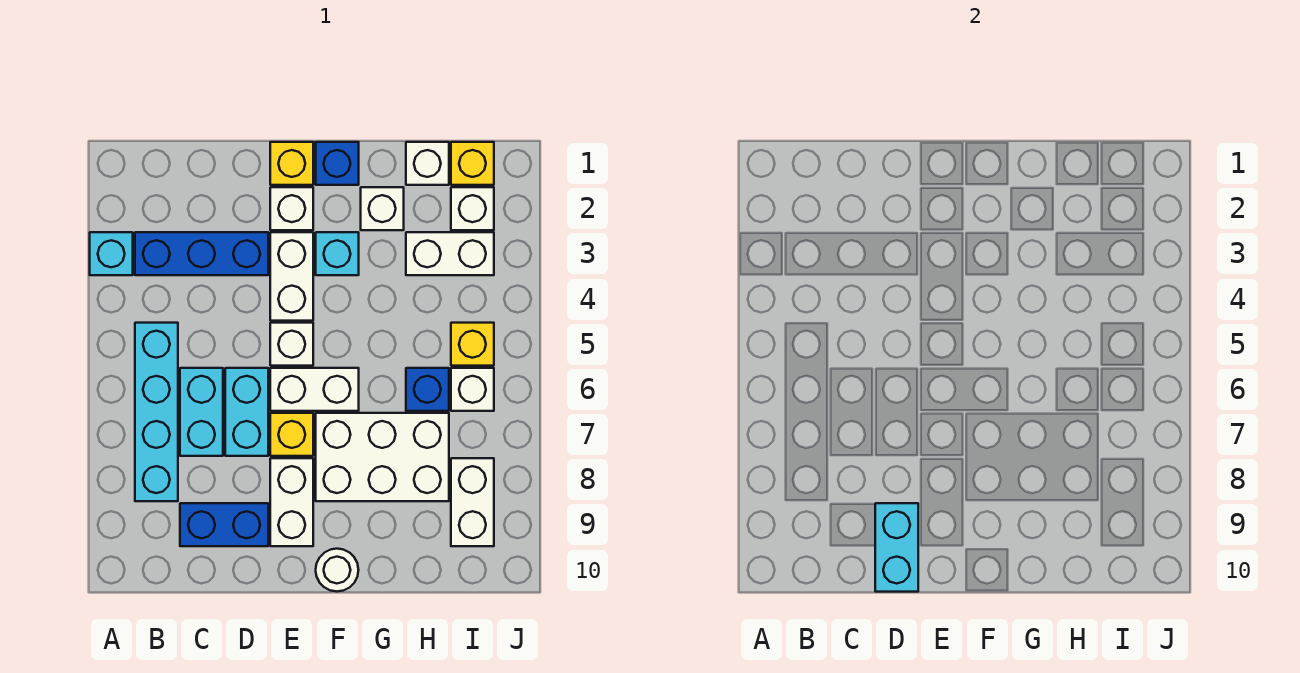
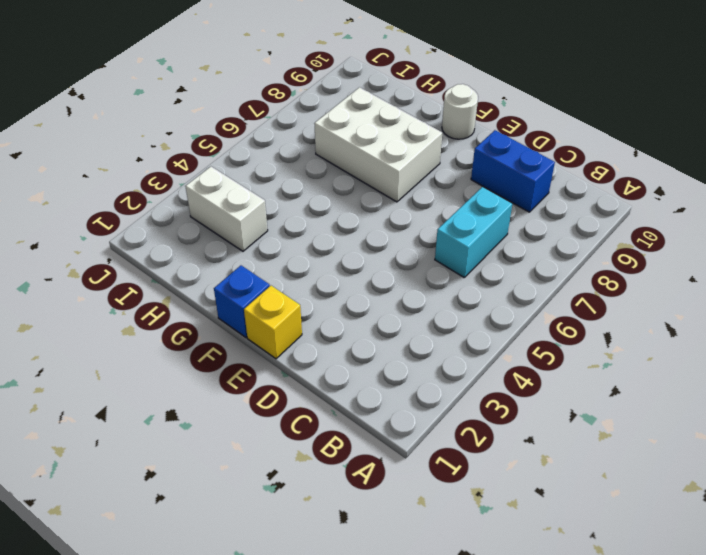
none -> cyan brick A3 level 1
none -> blue brick B3:D3 level 1
none -> cyan brick B5:B8 level 1

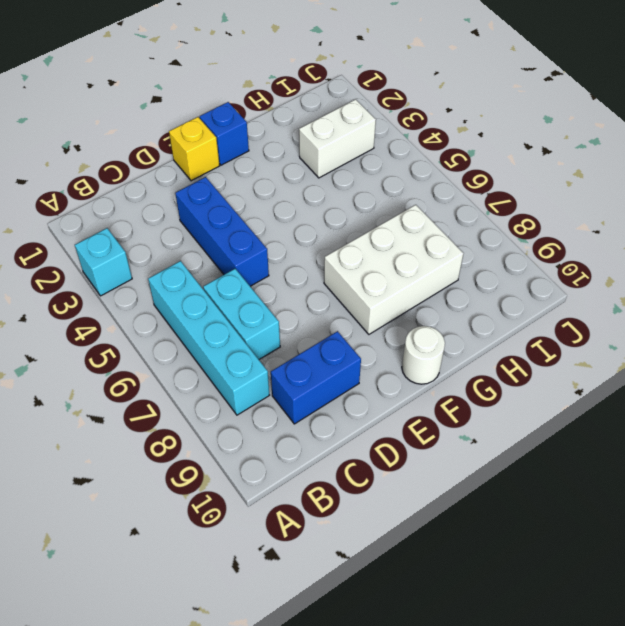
blue brick D3:D5 level 1 -> blue brick B3:D3 level 1
none -> cyan brick D6:D7 level 1
none -> white brick E2 level 1
none -> white brick E3:E4 level 1

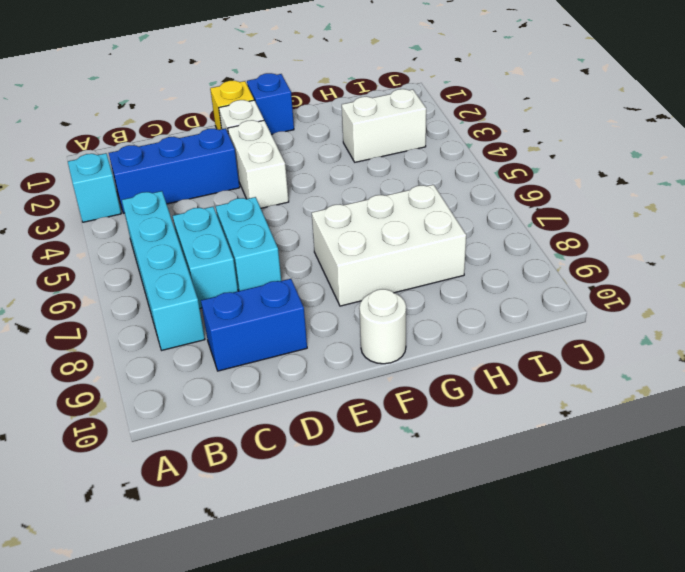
none -> white brick E5 level 1
none -> white brick E6:F6 level 1
none -> yellow brick E7 level 1

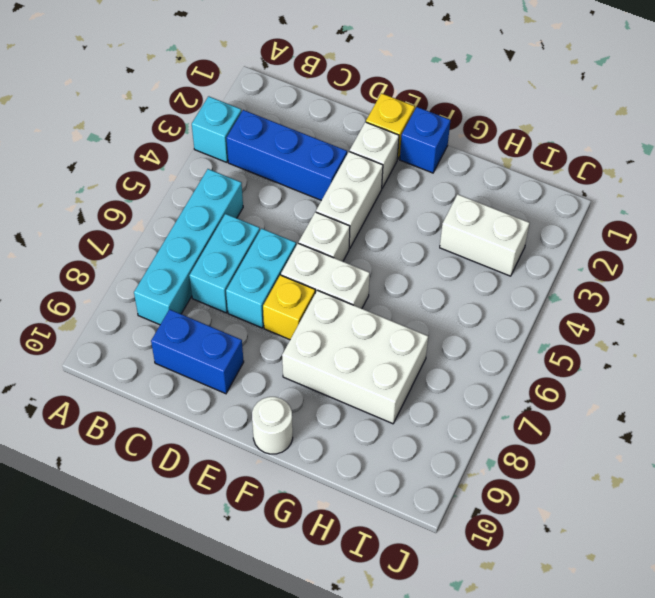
none -> white brick E8:E9 level 1
none -> cyan brick F3 level 1
none -> white brick G2 level 1

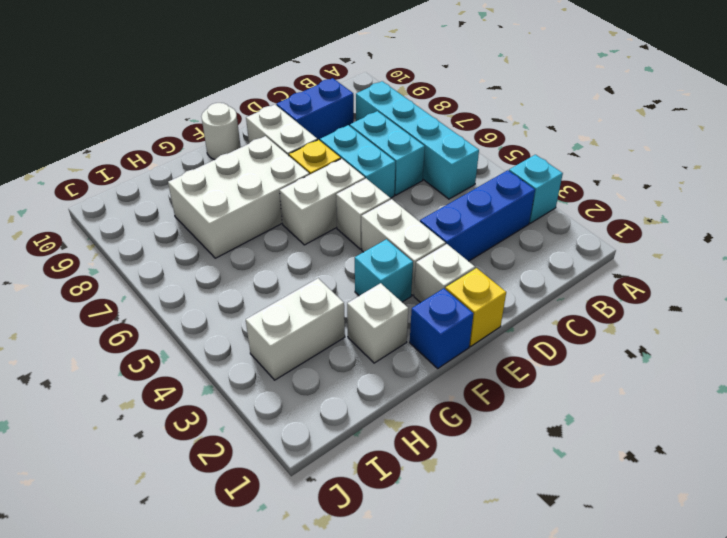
none -> white brick H1 level 1
none -> blue brick H6 level 1
none -> yellow brick I1 level 1

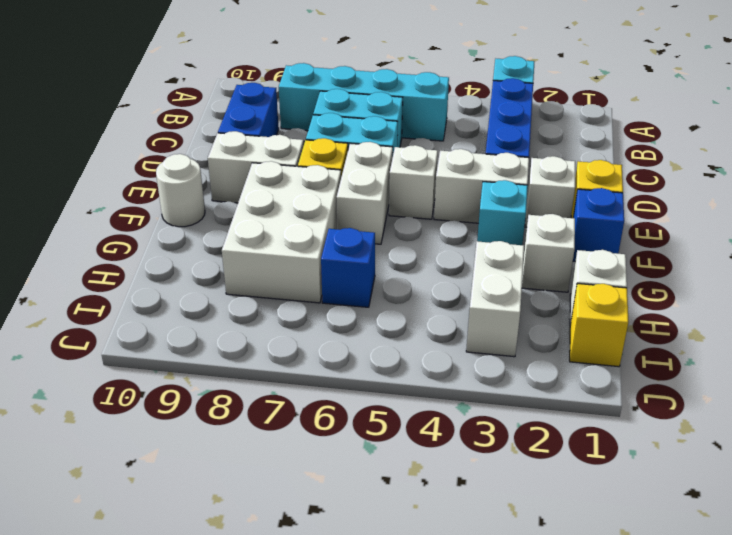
none -> white brick I2 level 1
none -> yellow brick I5 level 1
none -> white brick I6 level 1

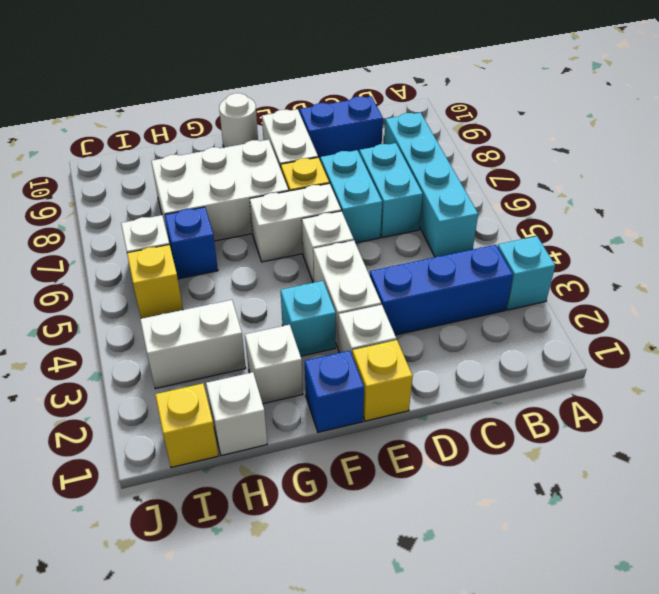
none -> white brick I2 level 1
none -> white brick I8:I9 level 1
none -> cyan brick D9:D10 level 2

